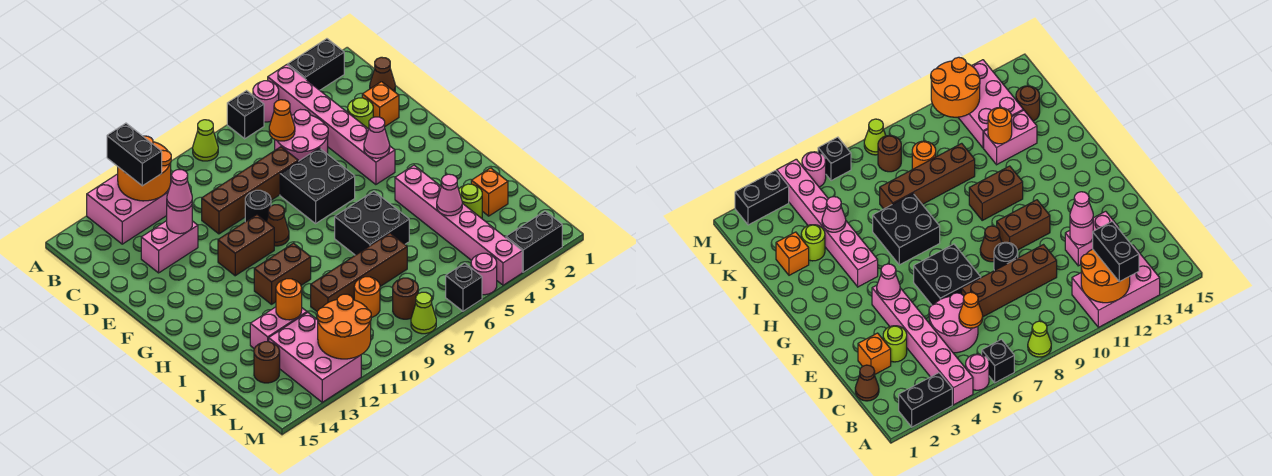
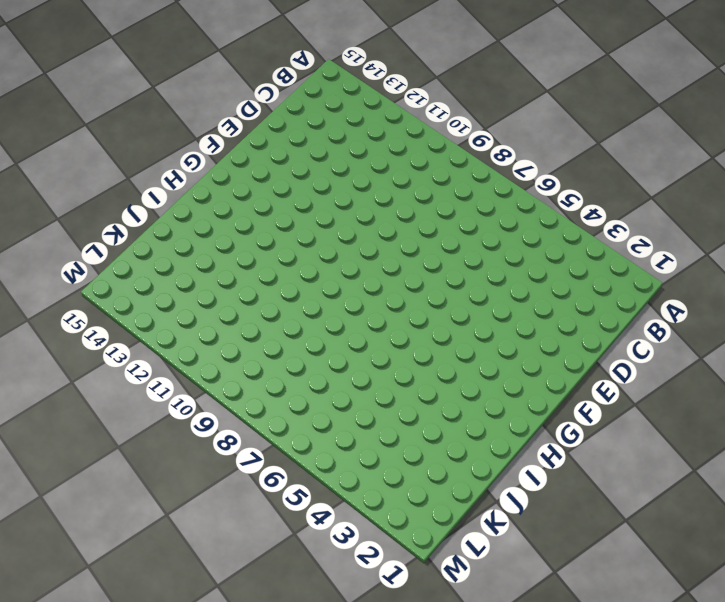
none -> black brick A2:A3 level 1
none -> pink brick A4:F4 level 1
none -> pink round brick A5 level 1
none -> black brick A6 level 1

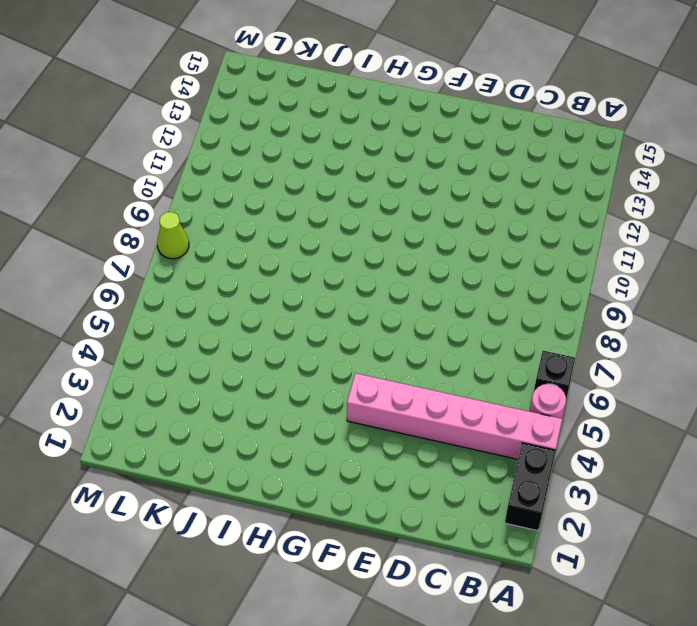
none -> lime cone A8 level 1
none -> pink brick A11:B13 level 1
none -> brown cone C1 level 1
none -> pink round brick C5:D6 level 1

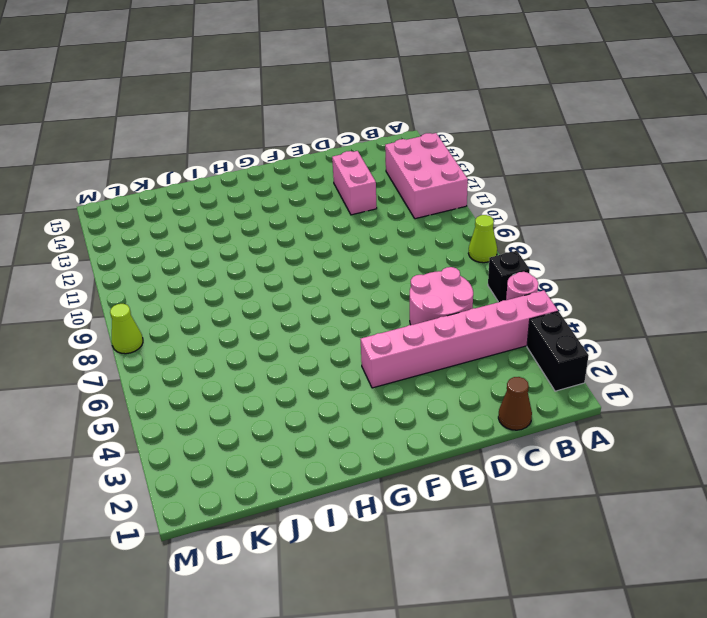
none -> orange brick D2 level 1
none -> lime round brick D3 level 1
none -> brown brick D7:D10 level 1
none -> black brick E6:F7 level 1

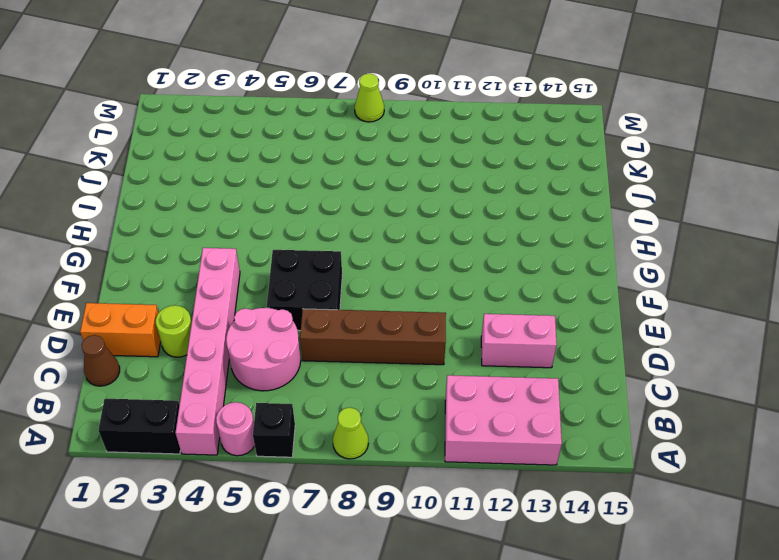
orange brick D1:D2 level 1 -> orange brick D2 level 1
none -> black round brick E9 level 1
none -> brown cone F9 level 1
none -> brown brick F10:F11 level 1
none -> pink brick H4:M4 level 1

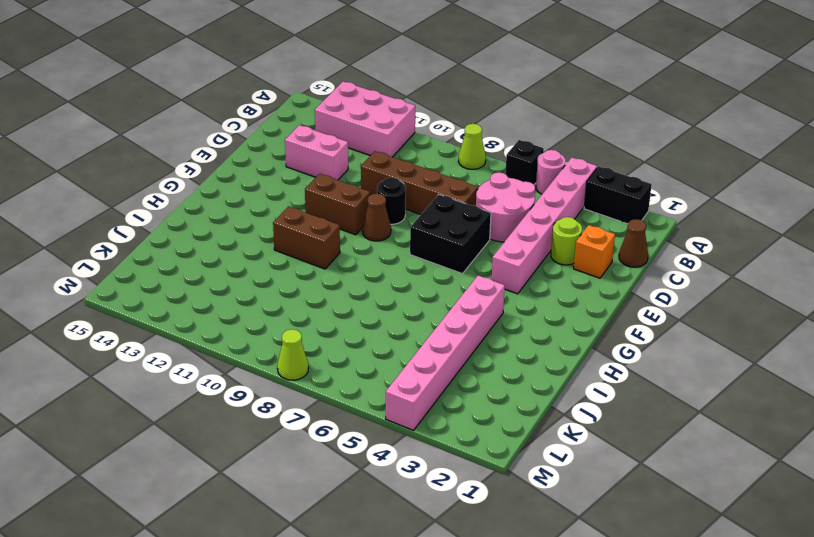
none -> black brick H6:I7 level 1
none -> orange brick J2 level 1
none -> lime round brick J3 level 1
none -> brown brick J7:J10 level 1

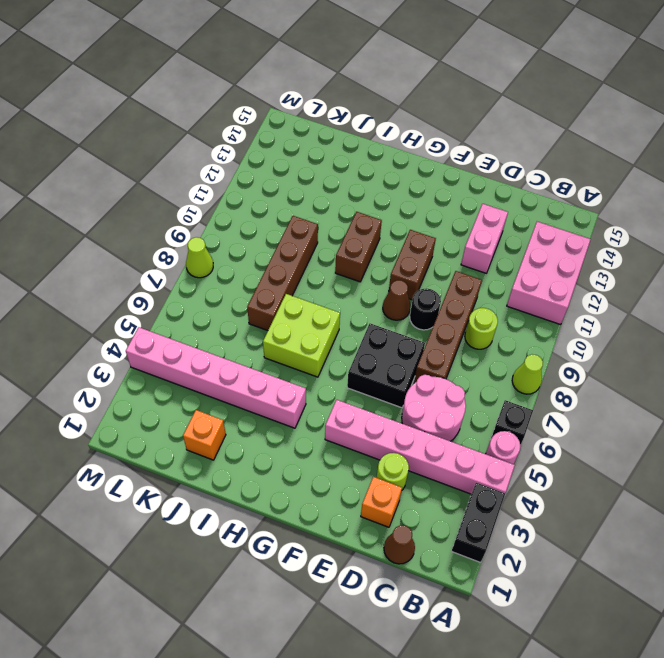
lime round brick C9 level 1 -> lime round brick J3 level 1
lime brick H6:I7 level 1 -> black brick H6:I7 level 1
none -> pink brick J12:J13 level 1
none -> orange round brick K9 level 1
none -> pink brick K12:M13 level 1
none -> brown round brick K14 level 1

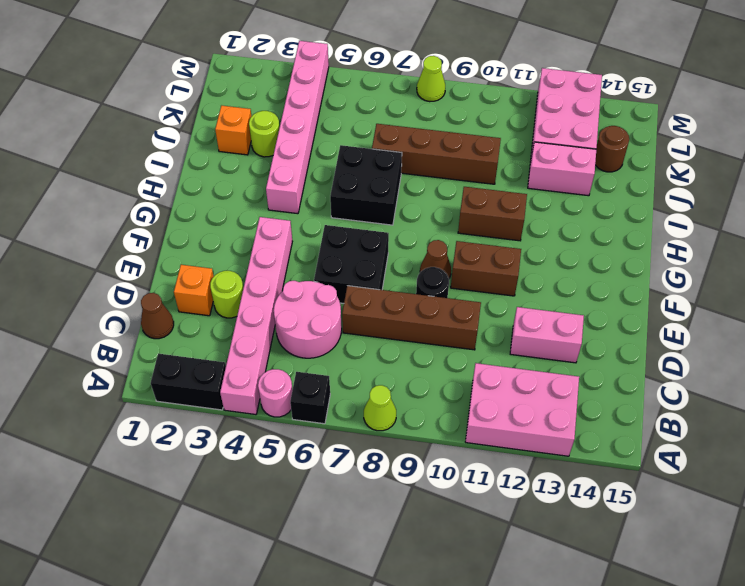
none -> orange round brick K9 level 1
none -> brown round brick L8 level 1
none -> black brick M2:M3 level 1
none -> pink round brick M5 level 1

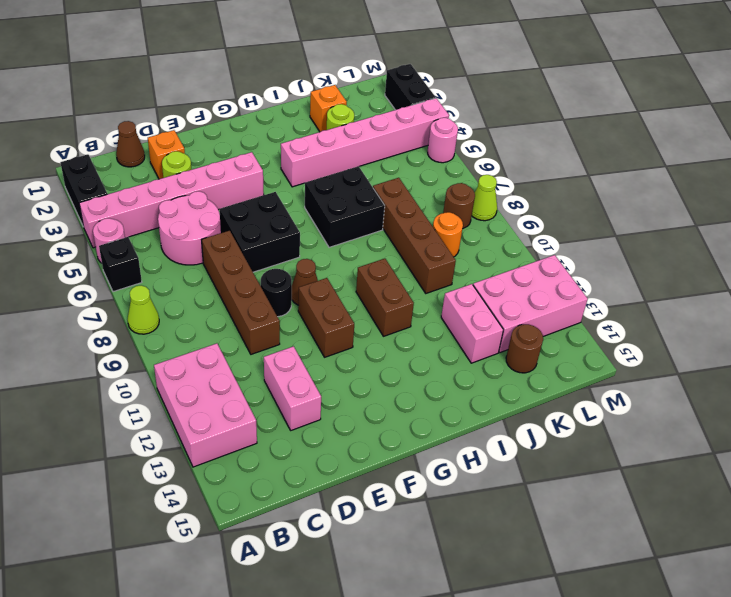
none -> black brick M6 level 1
none -> orange round brick A11:B12 level 2
none -> orange cone C6 level 2
none -> pink round brick D12 level 2

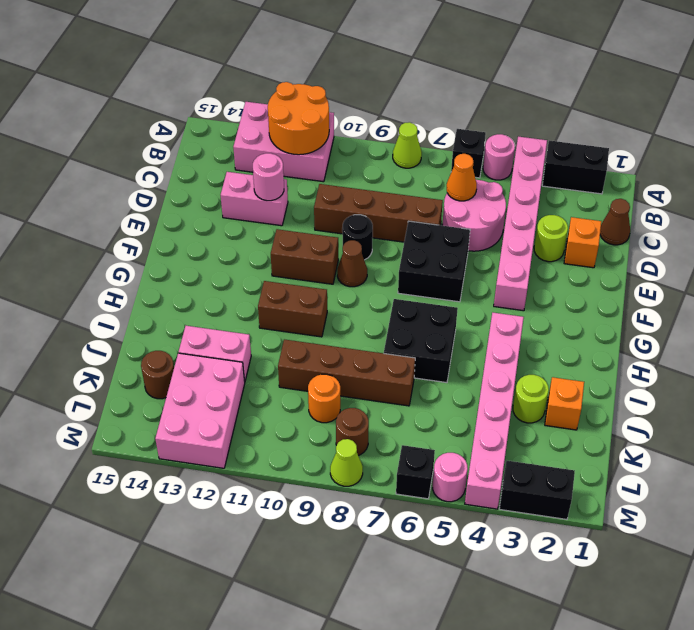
none -> pink cone F4 level 2
none -> pink cone J4 level 2
none -> orange round brick J12 level 2
none -> orange round brick L11:M12 level 2

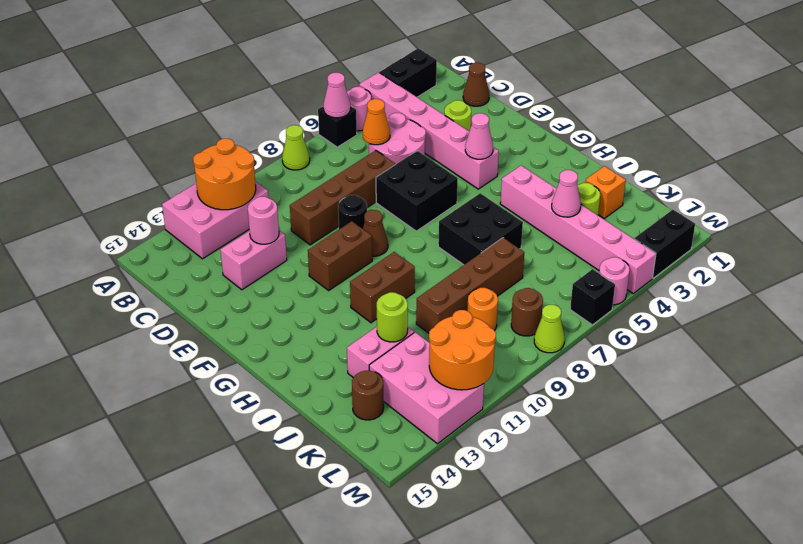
pink cone A6 level 2 -> pink cone D12 level 3
lime round brick J12 level 2 -> orange round brick J12 level 2
none -> orange brick D2 level 1
none -> black brick A12:B12 level 3

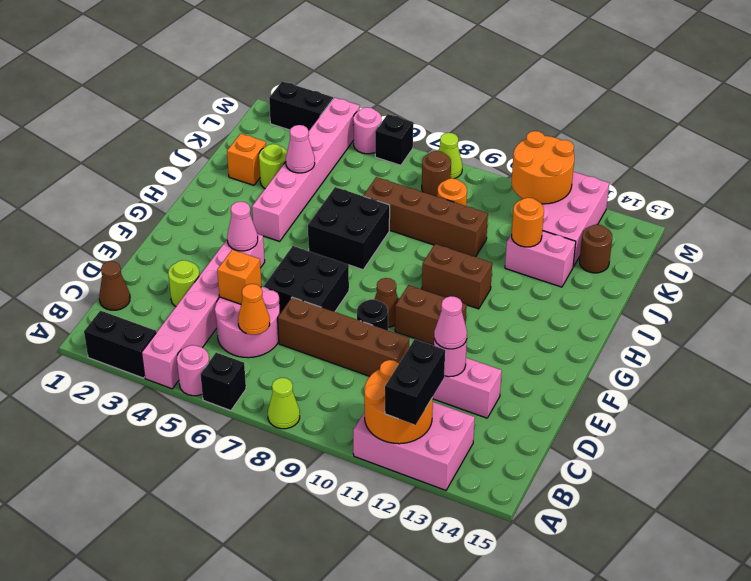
orange brick D5 level 2 -> orange brick D2 level 1

